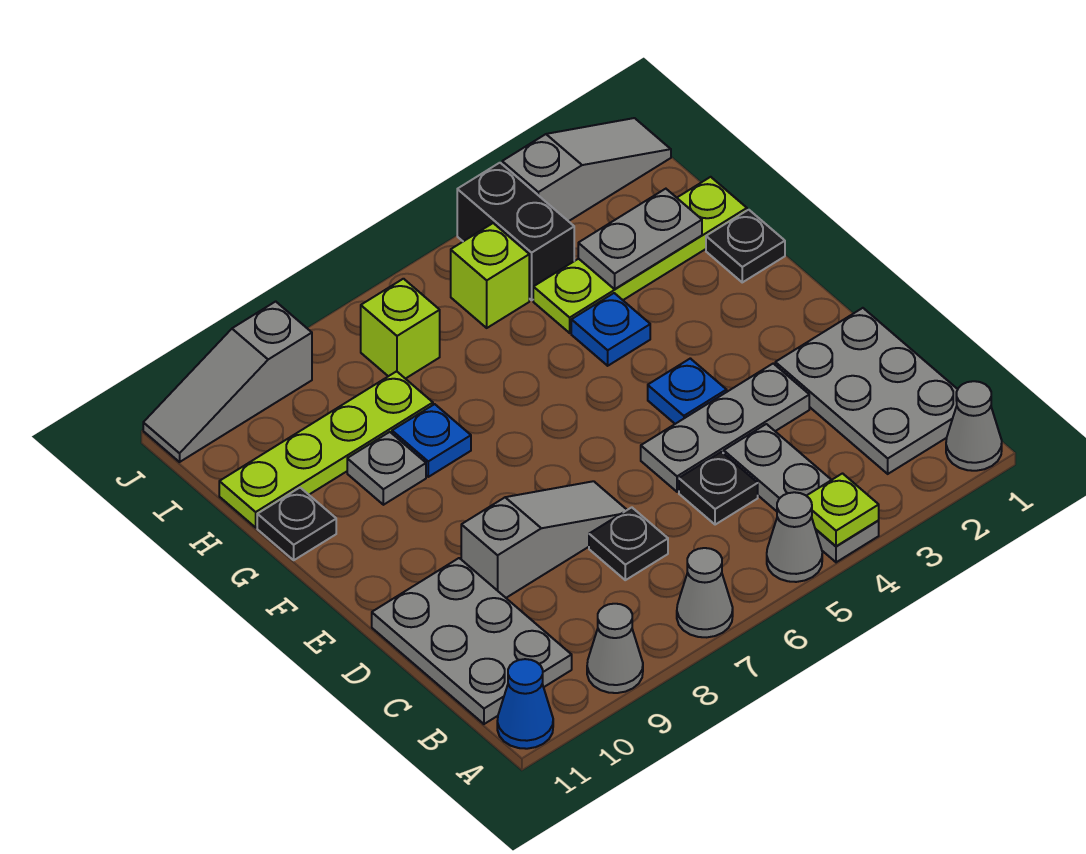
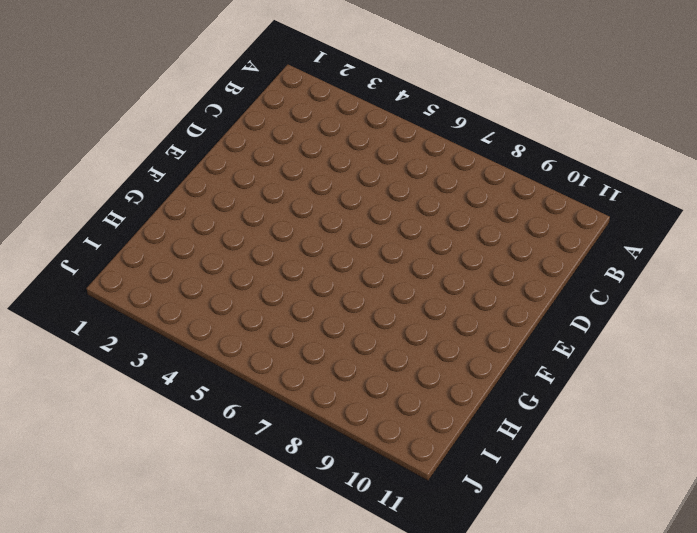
none -> grey cone A1 level 1
none -> grey plate A4:C4 level 1
none -> grey cone A5 level 1

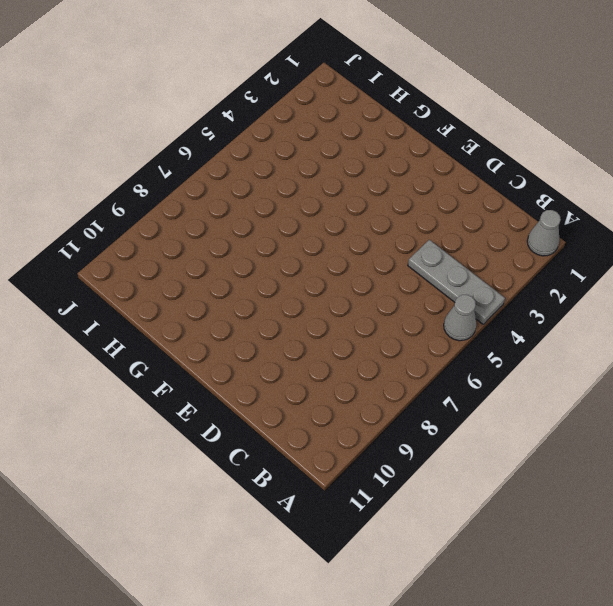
none -> grey cone A7 level 1
none -> grey cone A9 level 1
none -> blue cone A11 level 1

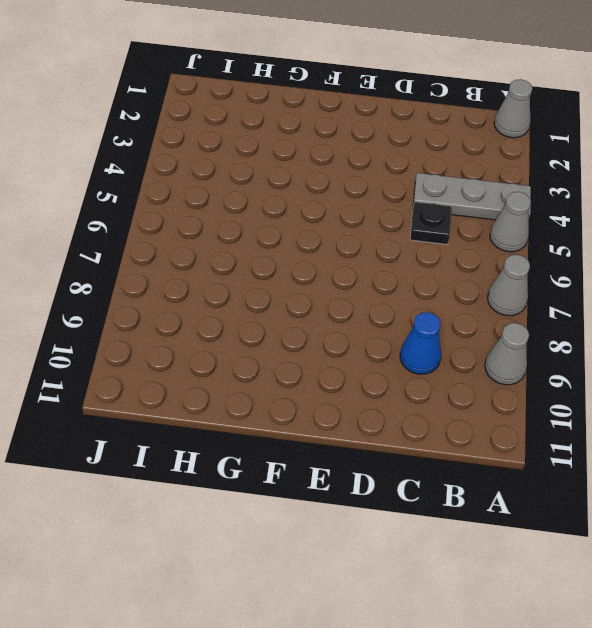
blue cone C9 level 1 -> blue cone A11 level 1
none -> grey plate B1:D2 level 1
none -> grey plate B10:D11 level 1
none -> black plate C7 level 1

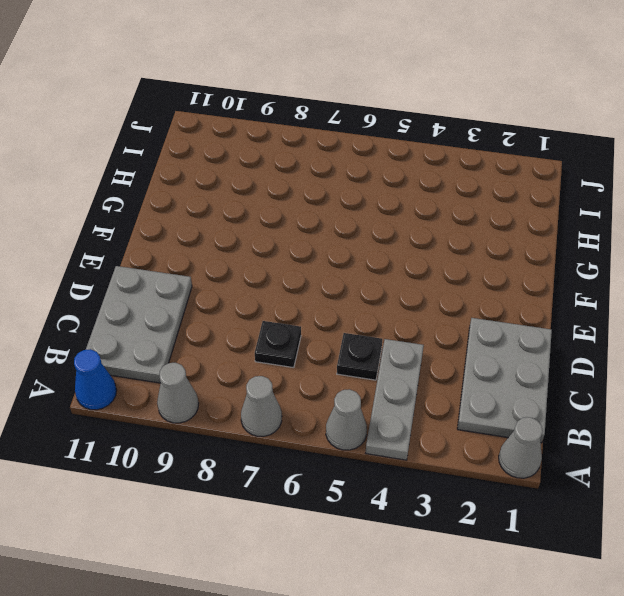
none -> grey plate D3:D5 level 1
none -> grey slope D7:D9 level 1 top 9
none -> blue plate E4 level 1

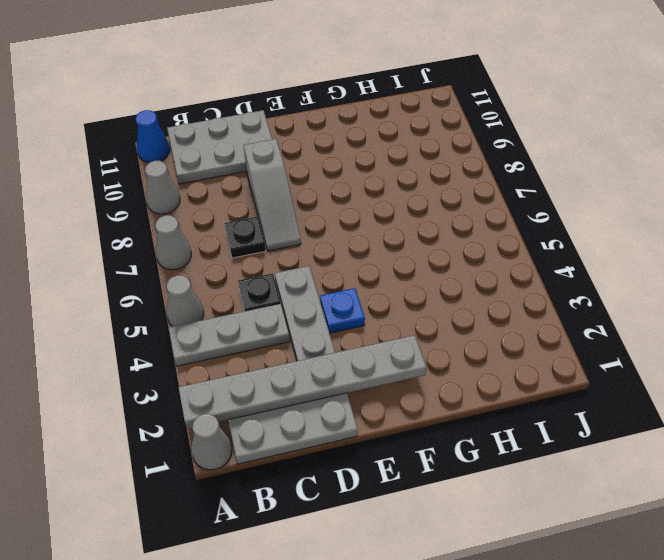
grey plate A2:F2 level 2 -> none
none -> black plate G1 level 1
none -> blue plate G4 level 1
none -> blue plate G8 level 1

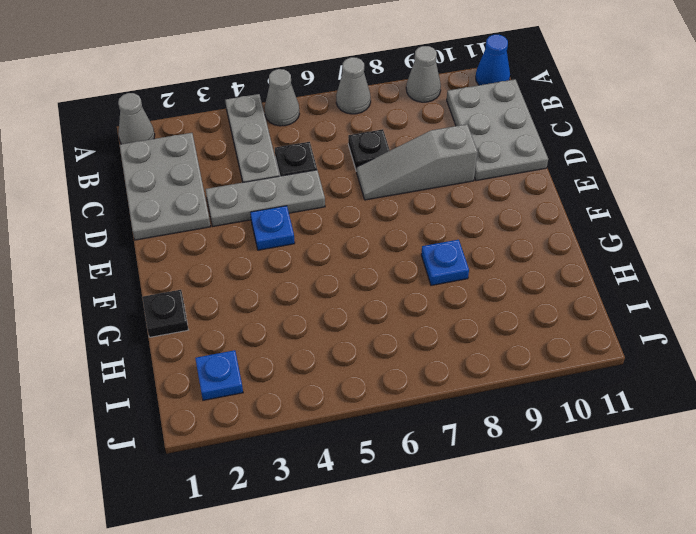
blue plate I2 level 1 -> blue plate G4 level 1
none -> grey plate G9 level 1
none -> black plate G11 level 1
none -> lime plate H1:H4 level 1

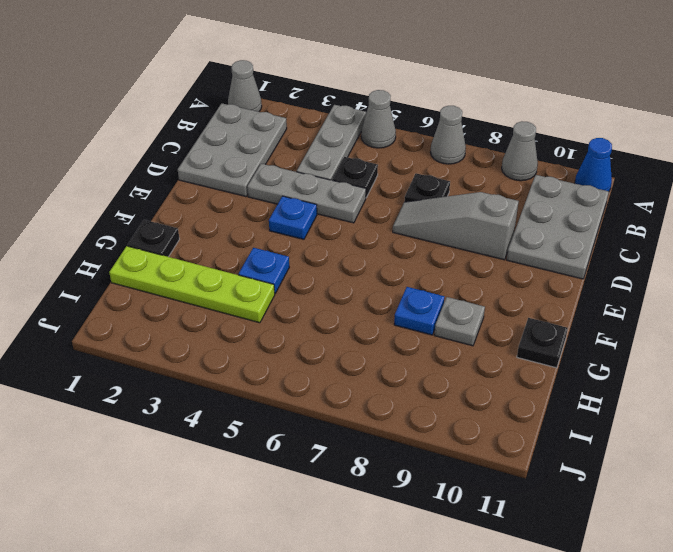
none -> lime plate H8:H11 level 1
none -> black brick I4:J4 level 1
none -> lime brick I5 level 1

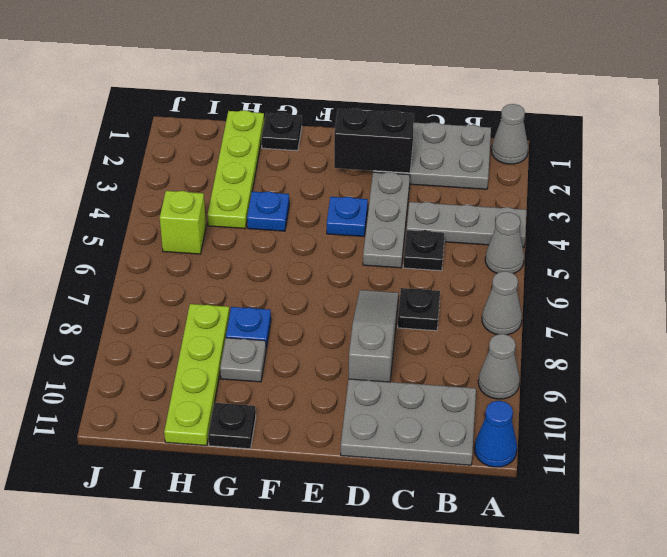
black brick D2:E2 level 2 -> black brick I4:J4 level 1
none -> lime brick I7 level 1
none -> grey slope J1:J3 level 1 top 3
none -> grey slope J9:J11 level 1 top 9

